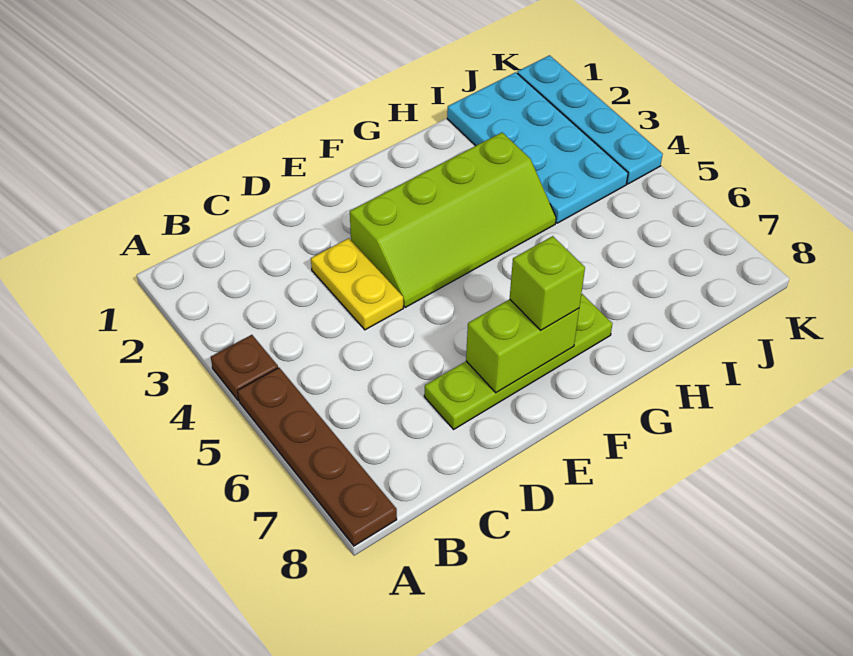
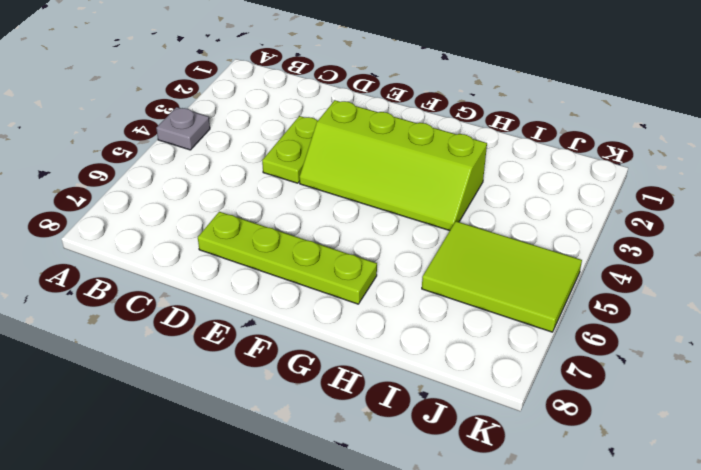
grey plate A4 level 1 -> brown plate A4 level 1
lime plate D3:D4 level 1 -> yellow plate D3:D4 level 1
lime tile I5:K6 level 1 -> none
none -> brown plate A5:A8 level 1
none -> cyan plate I1:J4 level 1

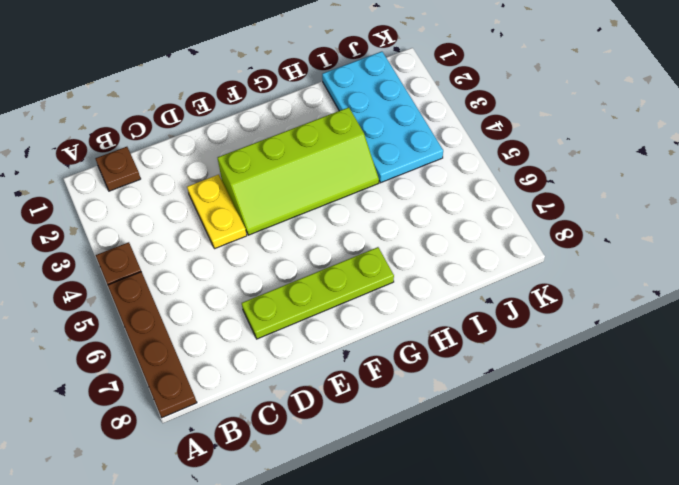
brown plate B1 level 1 -> none
none -> cyan plate K1:K4 level 1
none -> lime brick E7:F7 level 2

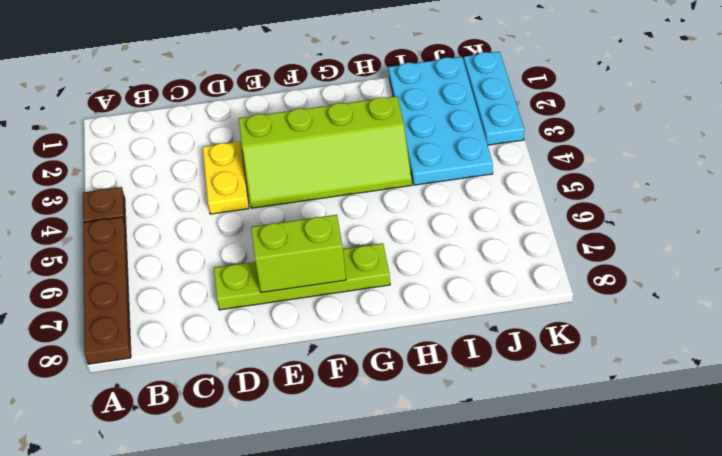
cyan plate K1:K3 level 1 -> cyan plate K1:K4 level 1
none -> lime brick F7 level 3

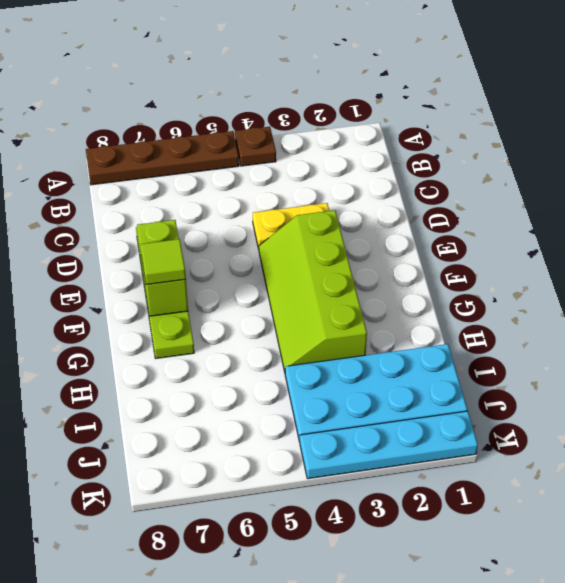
lime tile F7 level 3 -> lime brick F7 level 3

